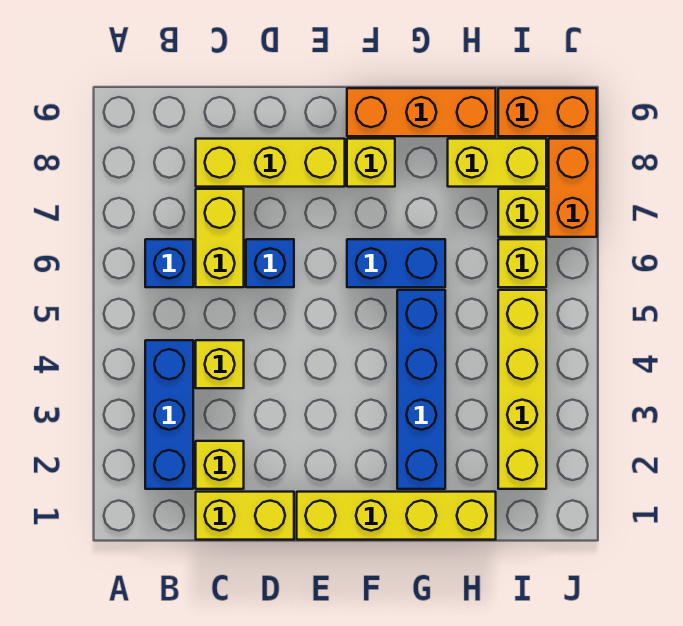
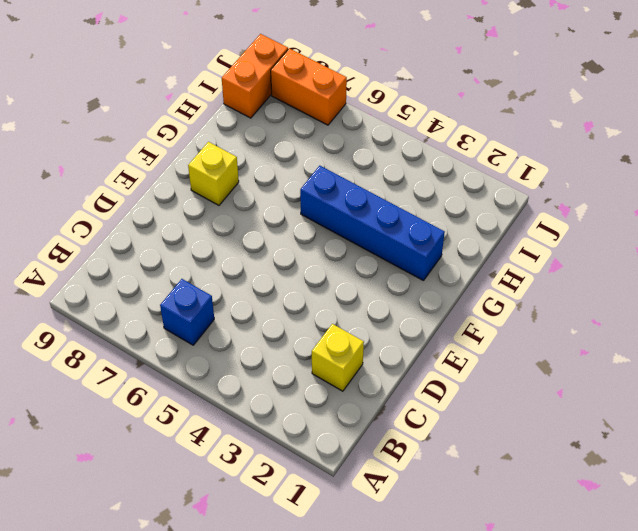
none -> blue brick B2:B4 level 1
none -> yellow brick C1:D1 level 1
none -> yellow brick C4 level 1

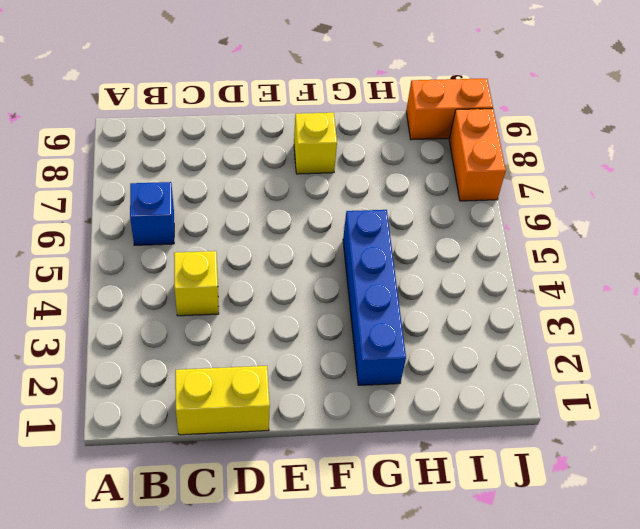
none -> blue brick B2:B4 level 1
none -> yellow brick C2 level 1
none -> yellow brick C6:C7 level 1

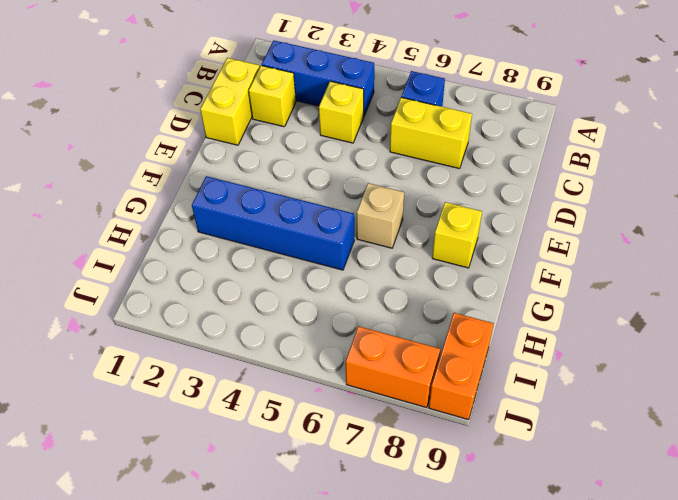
tan brick F6 level 1 -> blue brick F6:G6 level 1
none -> yellow brick C8:E8 level 1
none -> blue brick D6 level 1
none -> yellow brick E1:H1 level 1

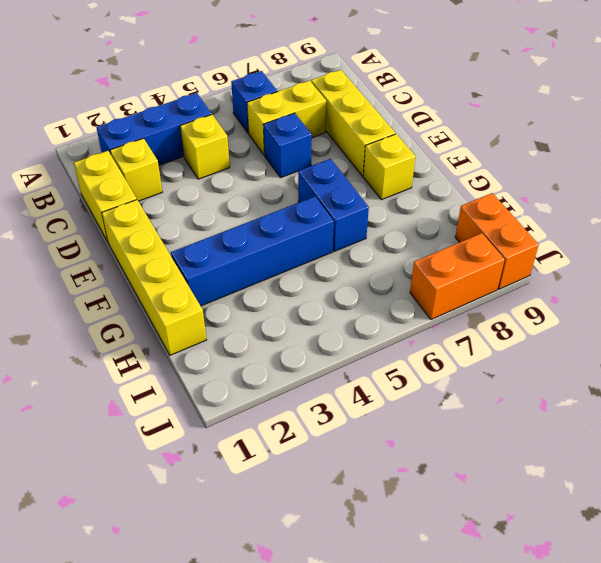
none -> orange brick F9:H9 level 1
none -> yellow brick H8:I8 level 1
none -> yellow brick I2:I5 level 1

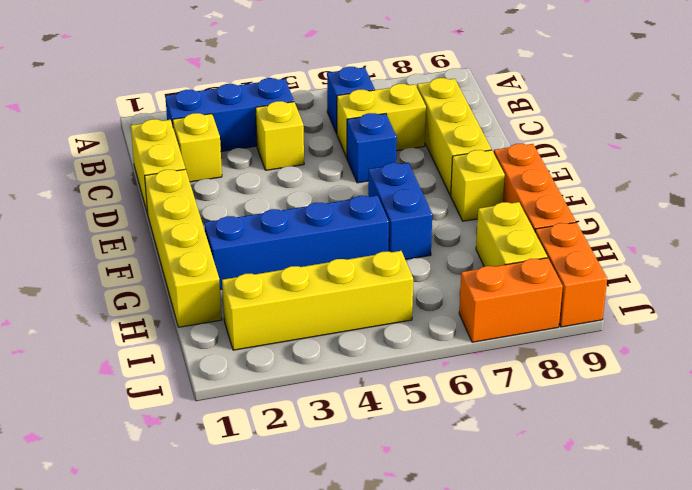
none -> yellow brick I6 level 1
none -> yellow brick I7 level 1

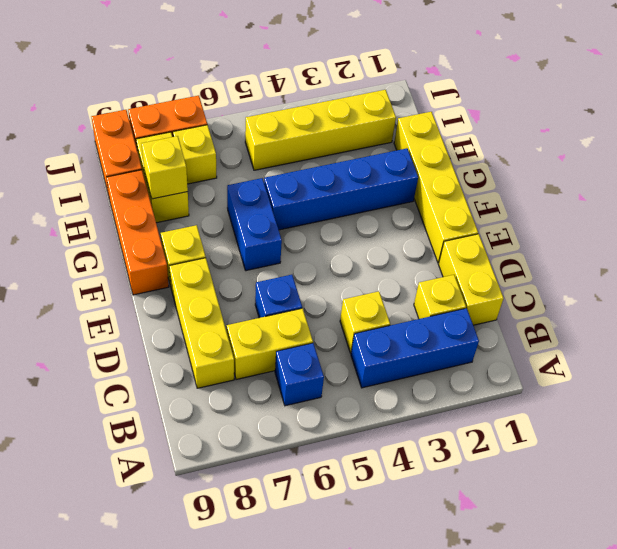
yellow brick H8 level 2 -> yellow brick I6 level 1

